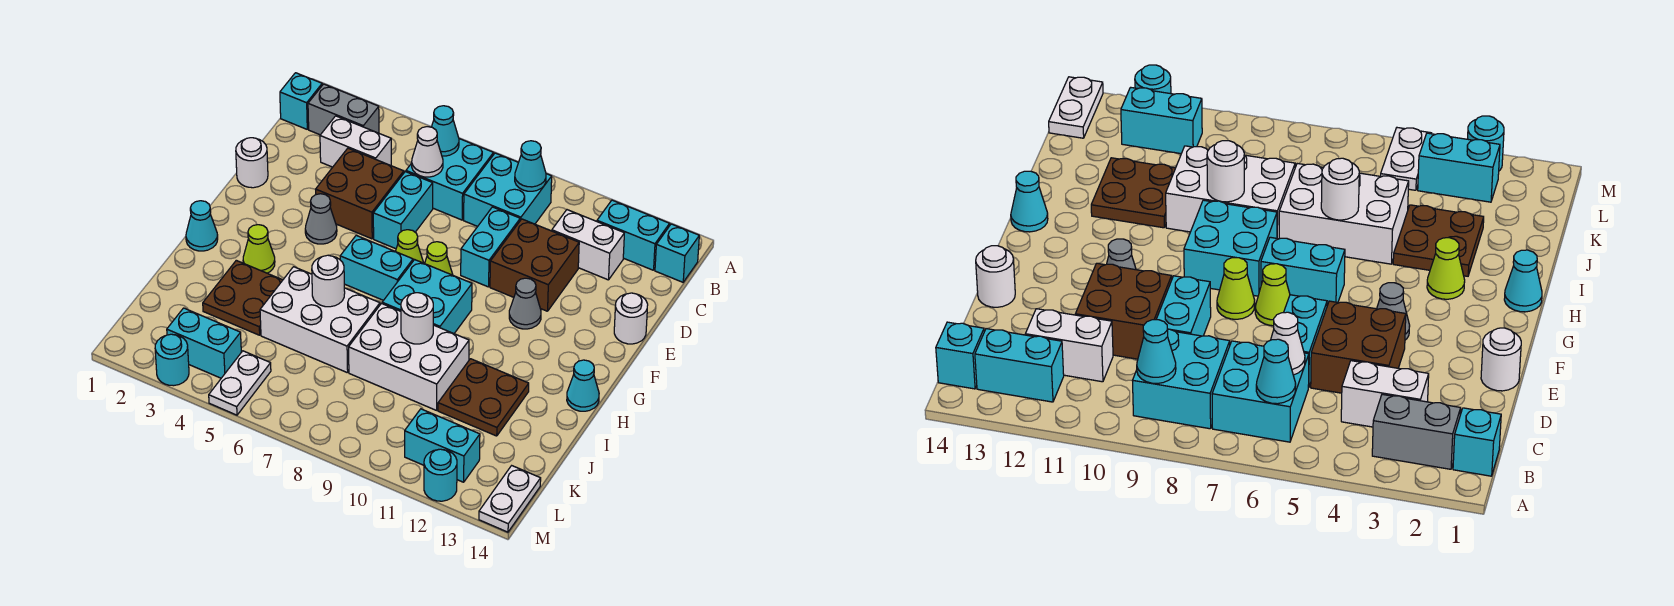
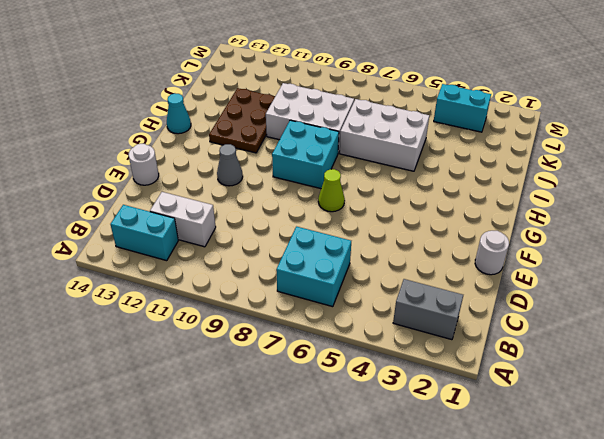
brown plate H11:J12 level 1 -> brown plate I11:J12 level 1
none -> cyan brick B1 level 1
none -> cyan brick B8:C9 level 1
none -> cyan brick B14 level 1
none -> white brick C3:C4 level 1

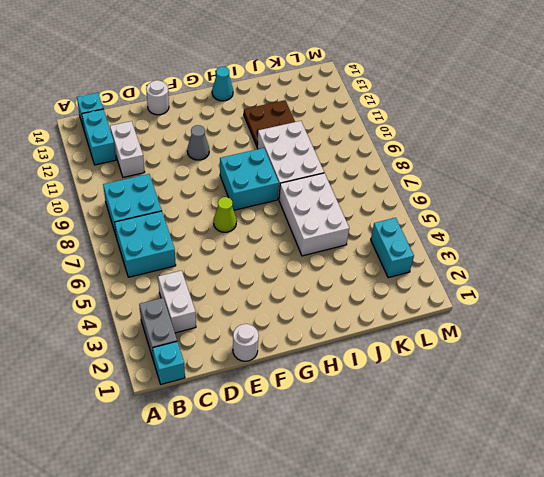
none -> brown brick D4:E5 level 1
none -> cyan brick D6:E6 level 1
none -> cyan brick D9:E9 level 1
none -> brown brick D10:E11 level 1

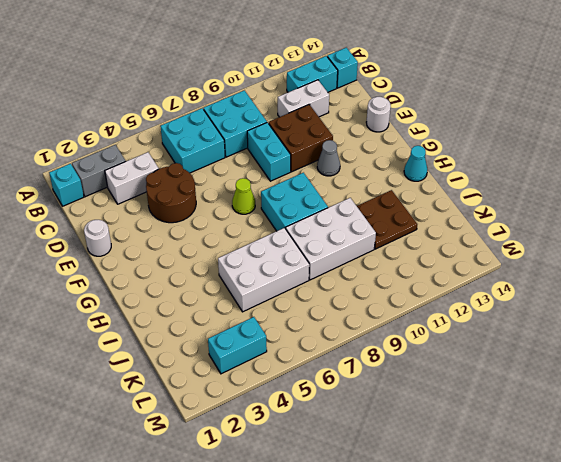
brown round brick D4:E5 level 1 -> brown brick D4:E5 level 1
none -> cyan brick D6:E6 level 1
none -> grey cone F4 level 1
none -> lime cone F8 level 1
none -> cyan brick G6:G7 level 1

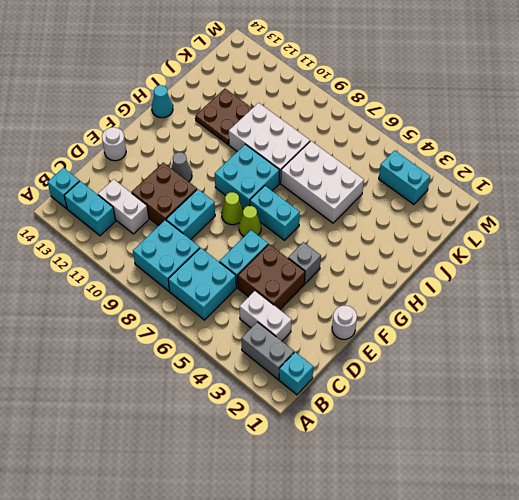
grey brick F4 level 1 -> grey cone F4 level 1
none -> cyan cone H1 level 1
none -> lime cone H3 level 1
none -> brown plate I3:J4 level 1
none -> white plate L5:M5 level 1

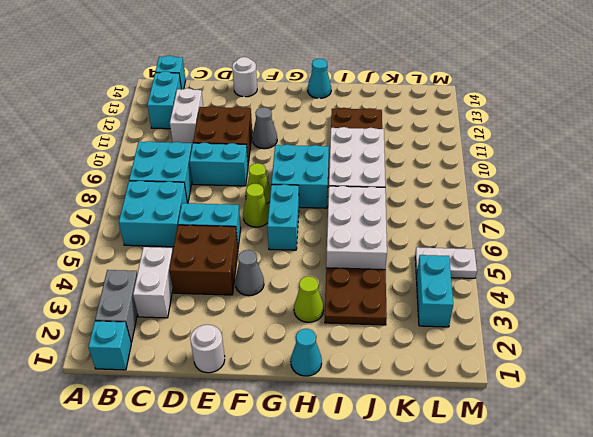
none -> cyan brick L11:L12 level 1
none -> white plate L14:M14 level 1
none -> cyan round brick M3 level 1
none -> cyan round brick M12 level 1

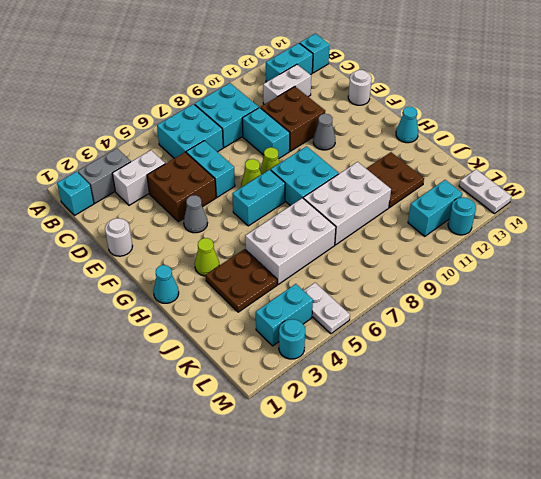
none -> cyan cone B6 level 2
none -> cyan cone B9 level 2
none -> white cone C6 level 2
none -> white round brick I6 level 2

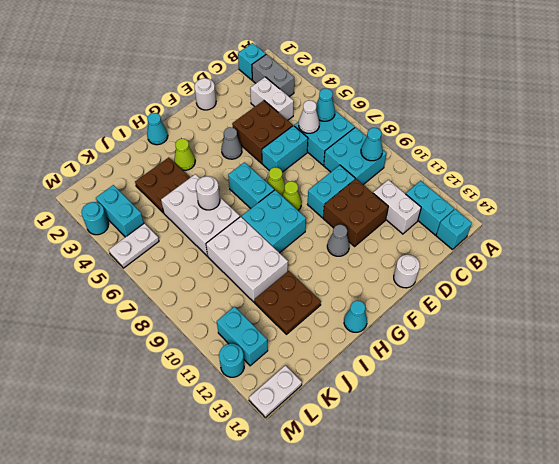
none -> white round brick I9 level 2

